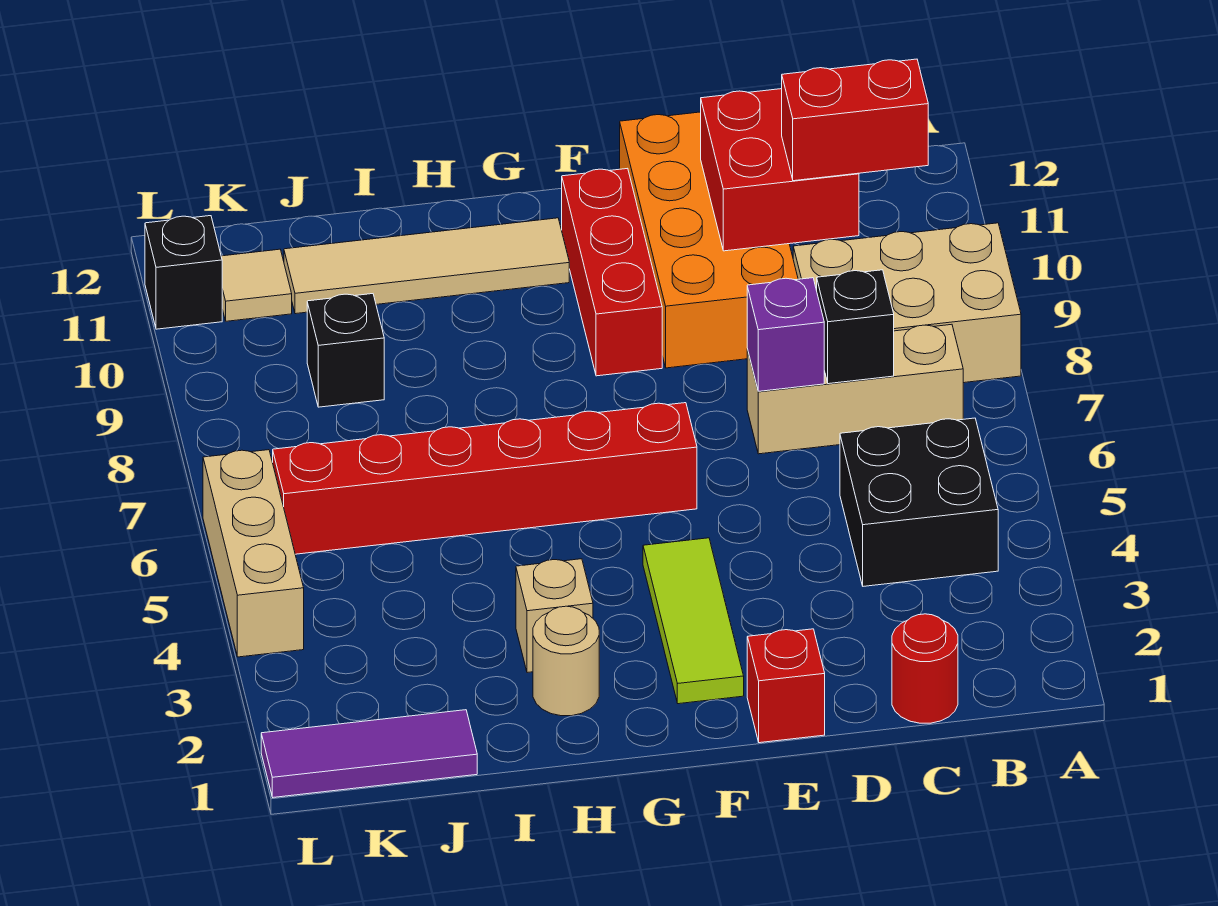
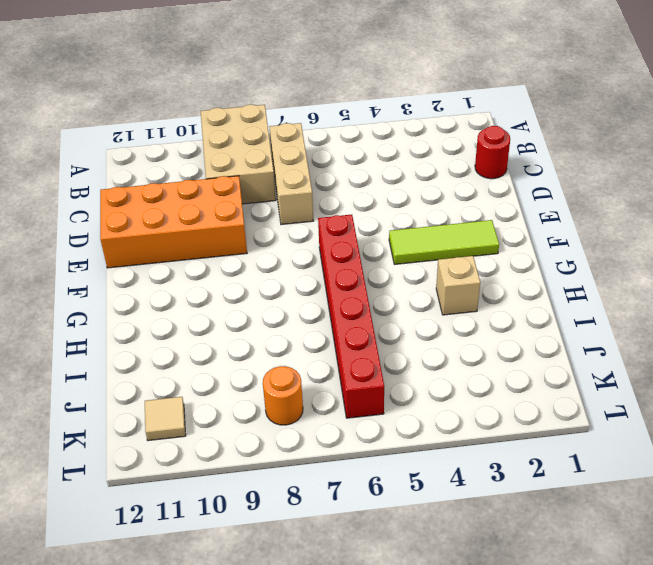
orange round brick K8 level 1 -> none
none -> black brick B4:C5 level 1
none -> red brick E1 level 1
none -> red brick F9:F11 level 1

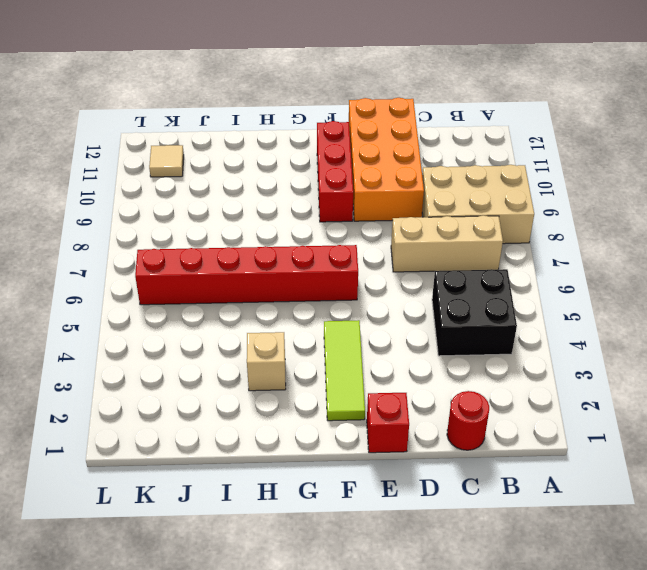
none -> tan tile G11:J11 level 1
none -> tan round brick H2 level 1
none -> purple tile J1:L1 level 1

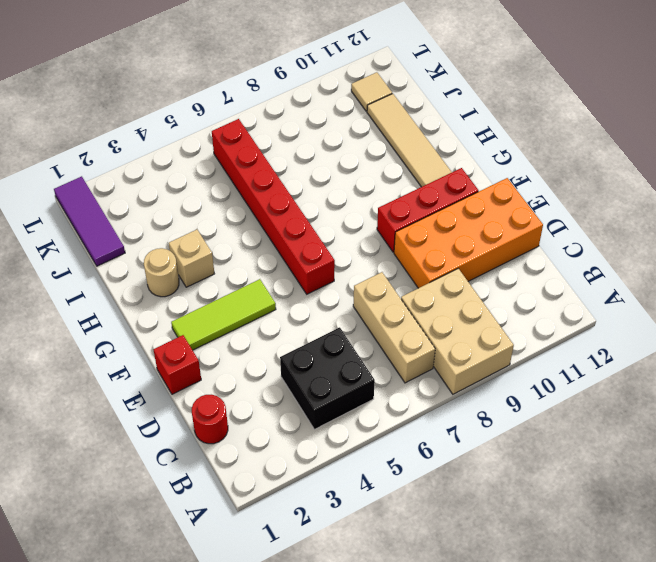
none -> black brick J9 level 1
none -> tan brick L4:L6 level 1
none -> black brick L11 level 1

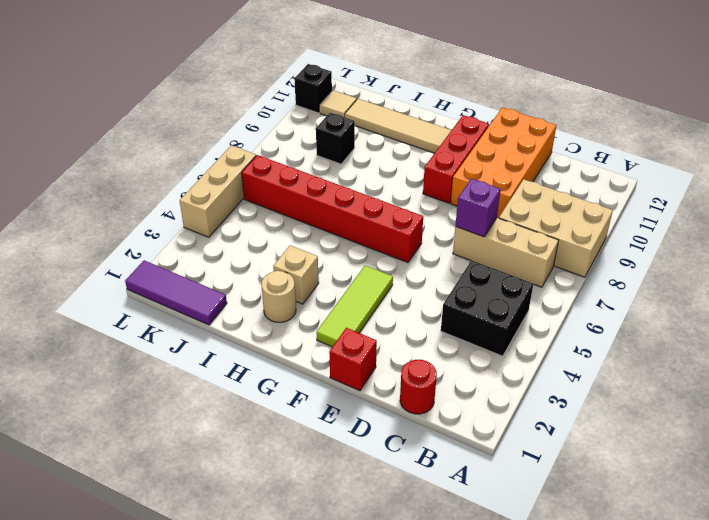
none -> black brick C7 level 2
none -> red brick C10:D11 level 2
none -> red brick B10:C10 level 3

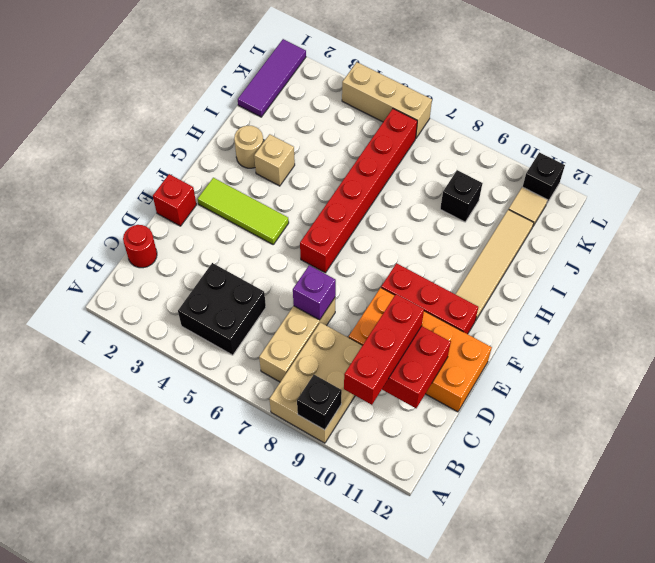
black brick A9 level 2 -> black brick C7 level 2
red brick B10:D10 level 3 -> red brick B10:C10 level 3

